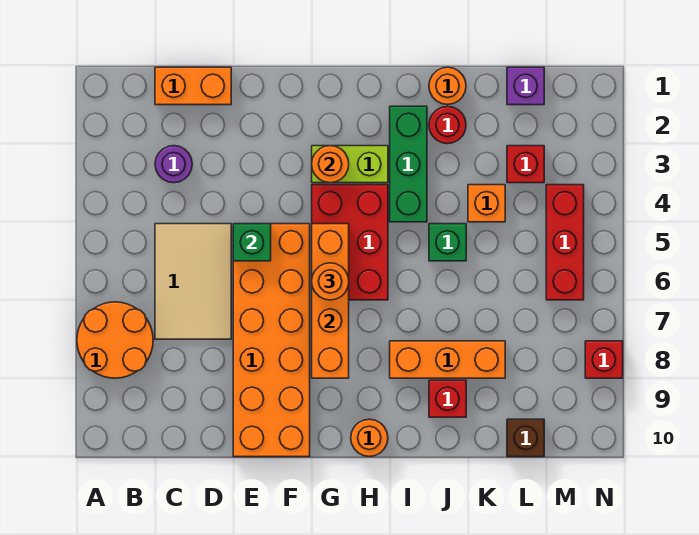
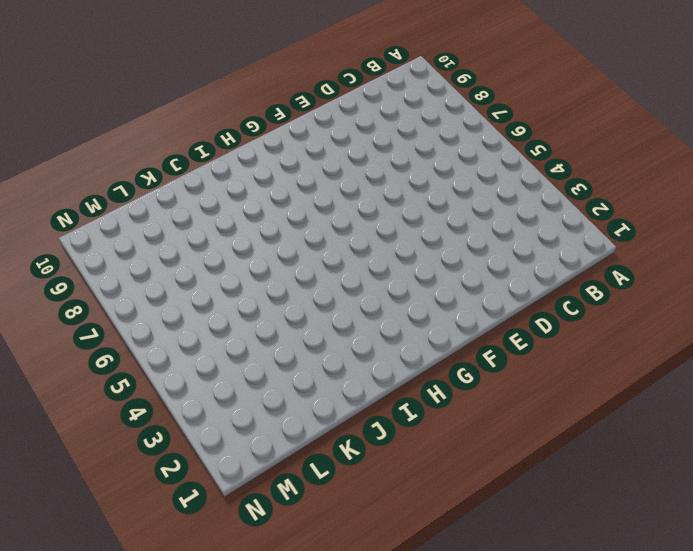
none -> orange round brick A7:B8 level 1
none -> orange brick C1:D1 level 1
none -> purple round brick C3 level 1

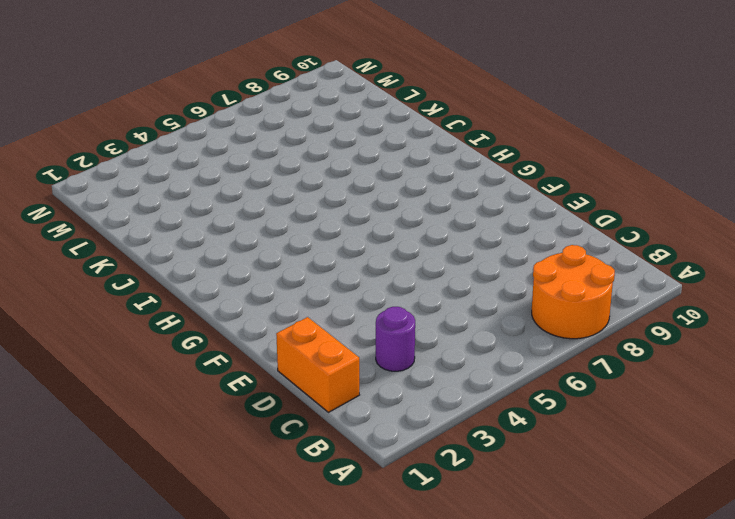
none -> tan tile C5:D7 level 1
none -> orange brick E5:F10 level 1
none -> lime brick G3:H3 level 1

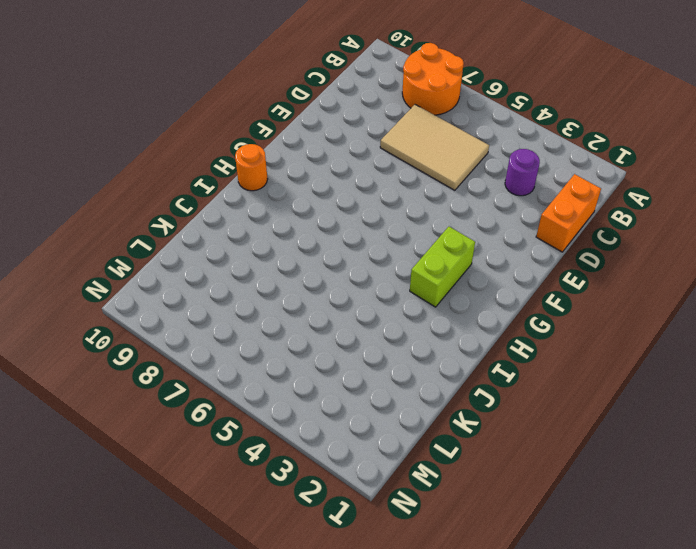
none -> orange brick E5:F10 level 1
none -> red brick G4:H6 level 1
none -> green brick I2:I4 level 1

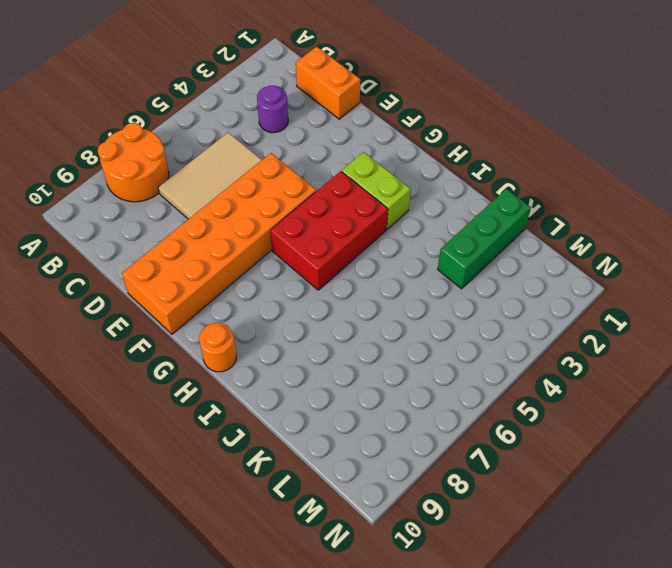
green brick K1:K3 level 1 -> green brick I2:I4 level 1
none -> orange brick I8:K8 level 1
none -> orange round brick J1 level 1
none -> red round brick J2 level 1

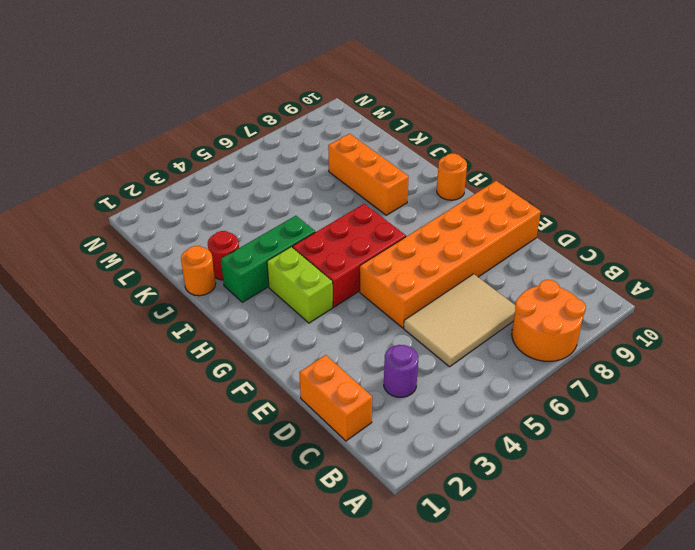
none -> green brick J5 level 1
none -> red brick J9 level 1
none -> orange brick K4 level 1

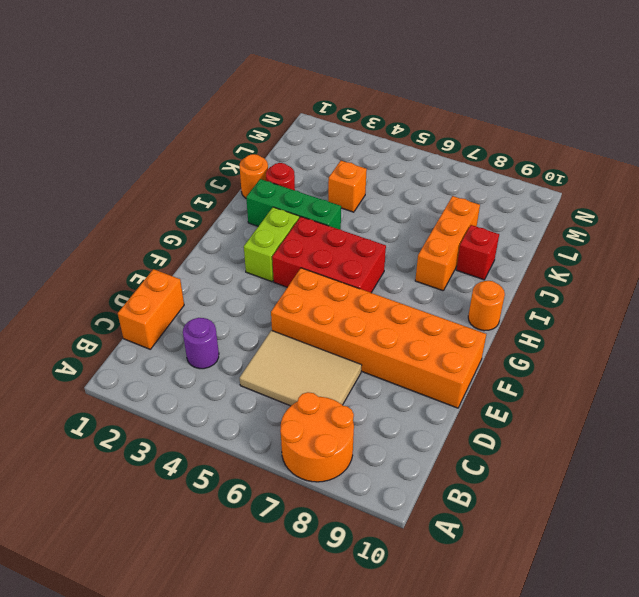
none -> green brick J5 level 1
none -> purple brick L1 level 1
none -> red brick L3 level 1

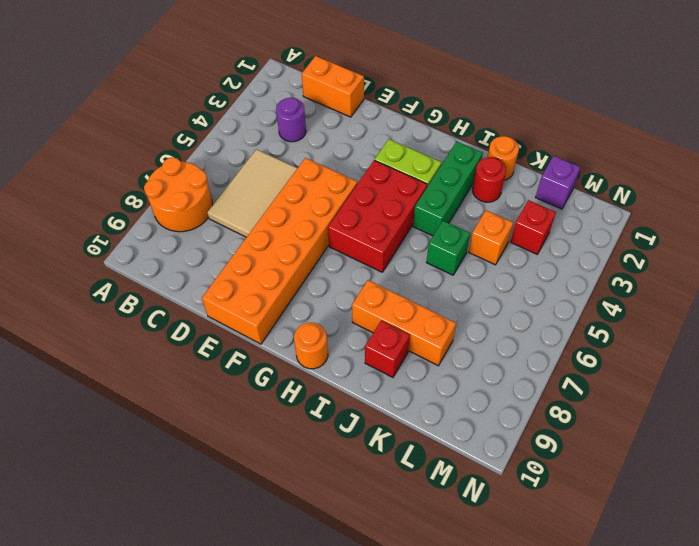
none -> brown brick L10 level 1
none -> red brick M4:M6 level 1
none -> red brick N8 level 1

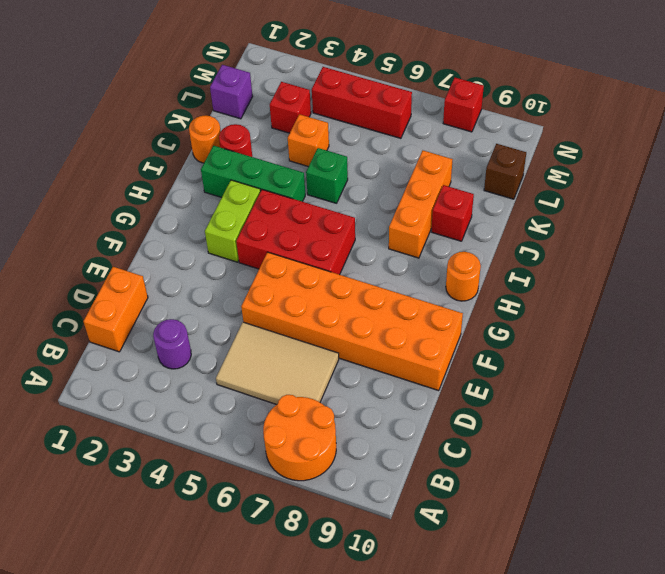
none -> green brick E5 level 2
none -> orange round brick G3 level 2
none -> orange brick G5:G8 level 2

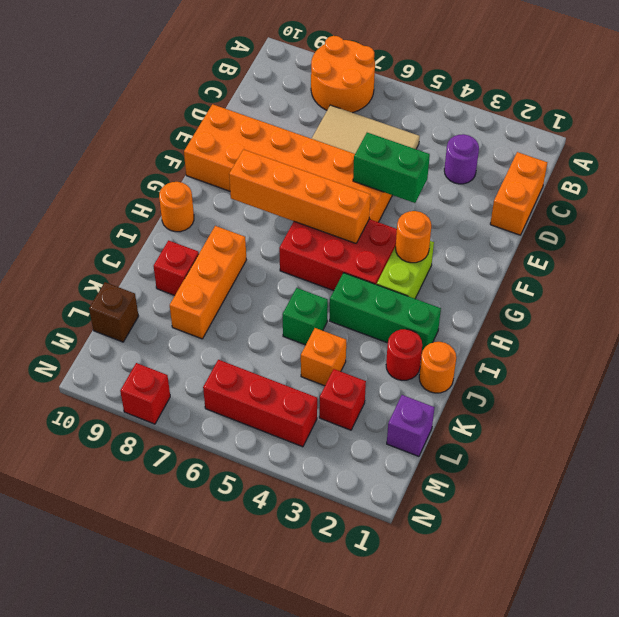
green brick E4:E5 level 2 -> green brick E5 level 2
none -> orange round brick G6 level 3

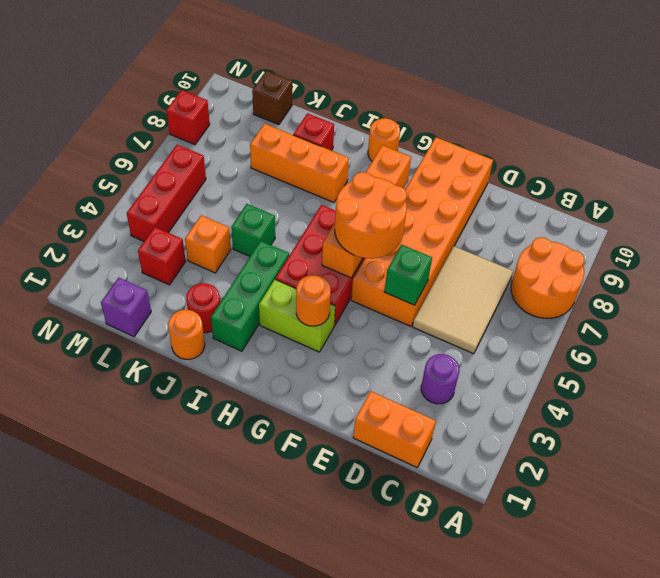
orange round brick F5:G6 level 3 -> orange round brick G6 level 3

